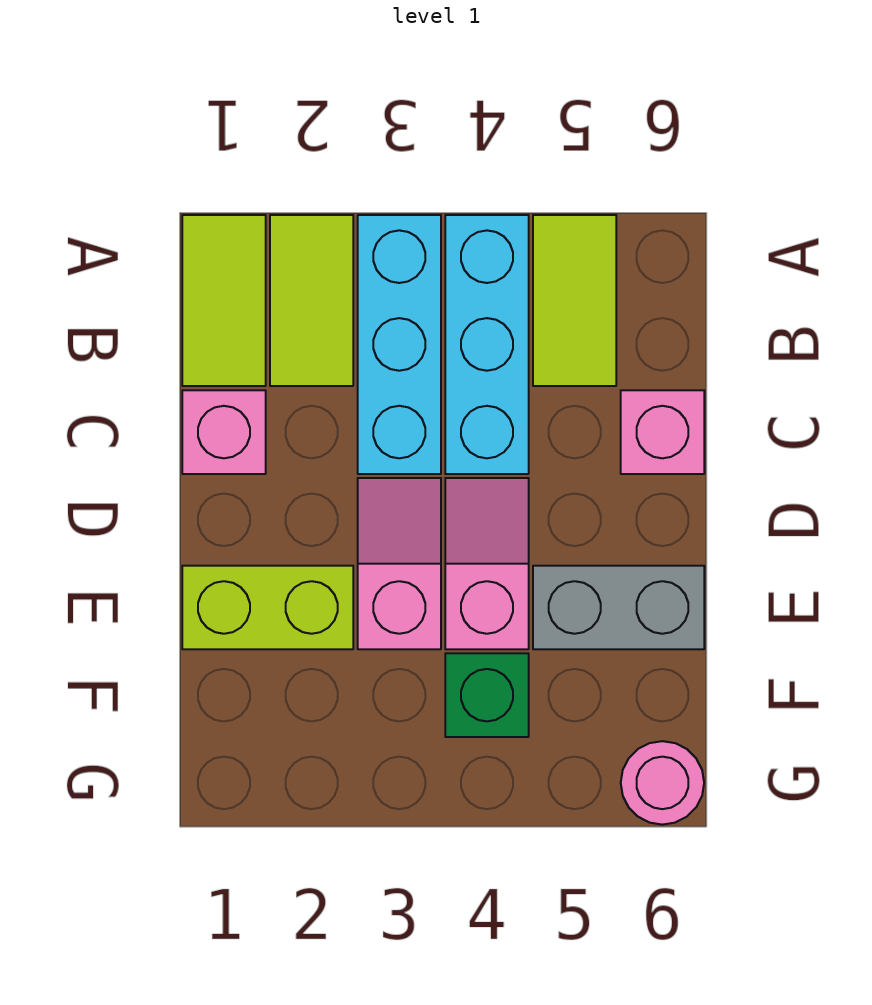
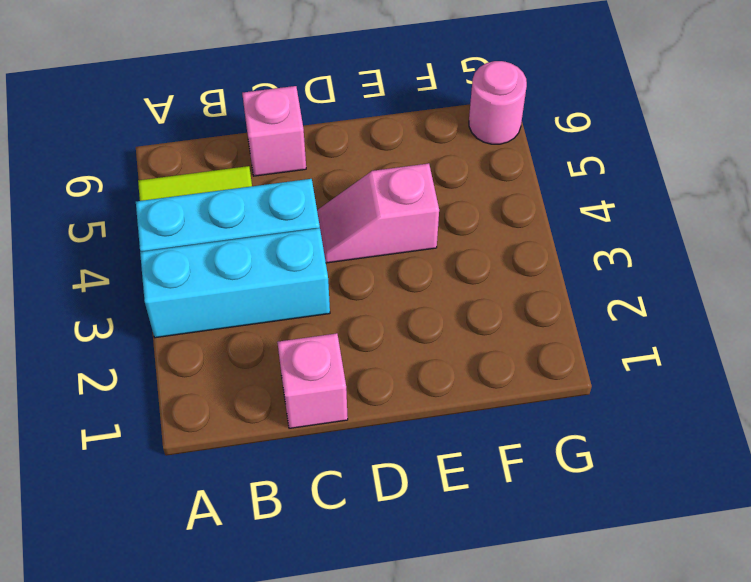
none -> lime tile A1:B1 level 1
none -> lime tile A2:B2 level 1
none -> pink slope D3:E3 level 1 top E

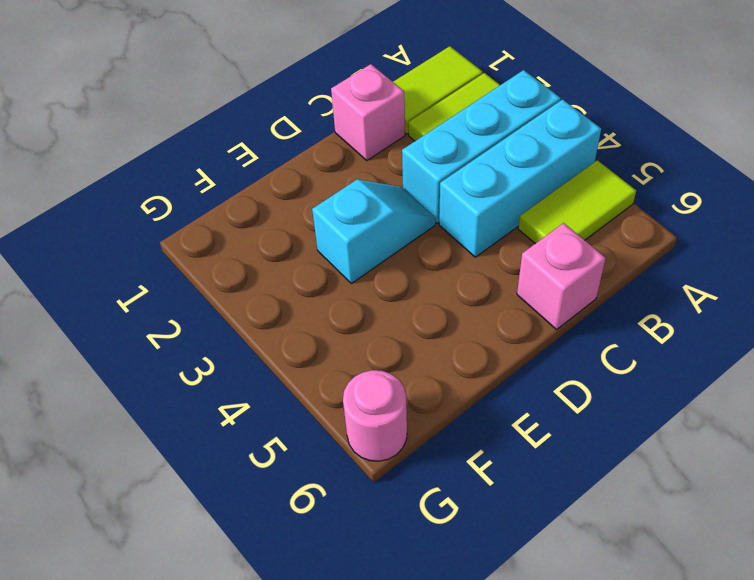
cyan slope D3:E3 level 1 top E -> pink slope D3:E3 level 1 top E
none -> pink slope D4:E4 level 1 top E
none -> lime brick E1:E2 level 1
none -> grey brick E5:E6 level 1

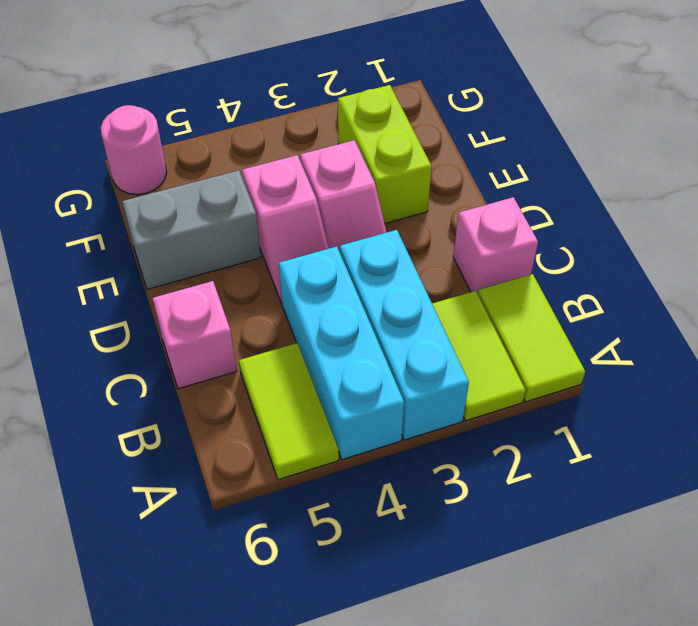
lime brick E2:F2 level 1 -> lime brick E1:E2 level 1
none -> green brick F4 level 1

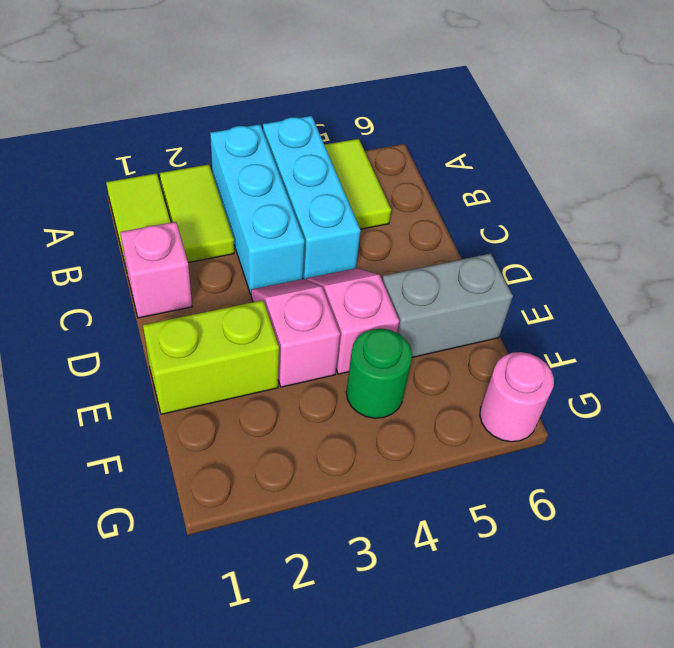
green round brick F4 level 1 -> green brick F4 level 1
none -> pink brick C6 level 1

